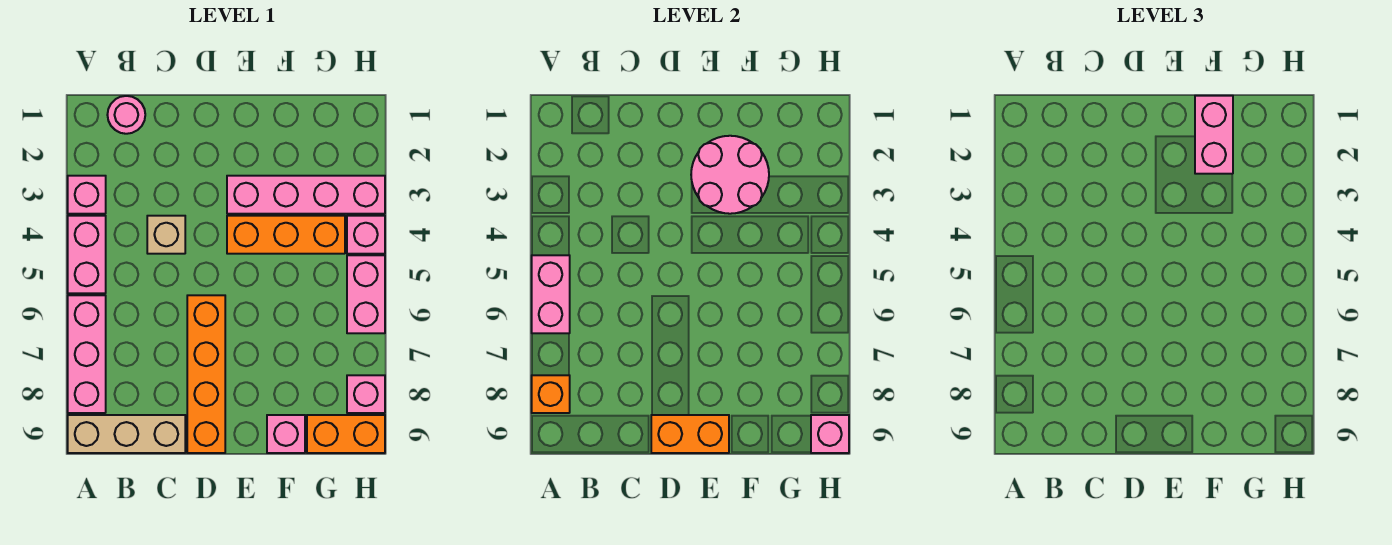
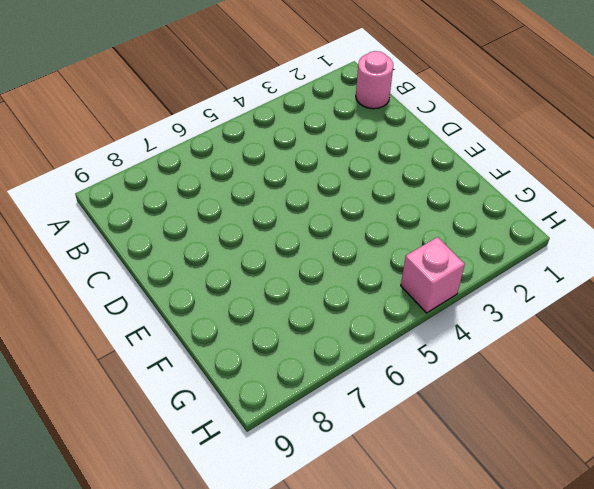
none -> pink brick A3 level 1
none -> pink brick A4:A5 level 1
none -> pink brick A6:A8 level 1

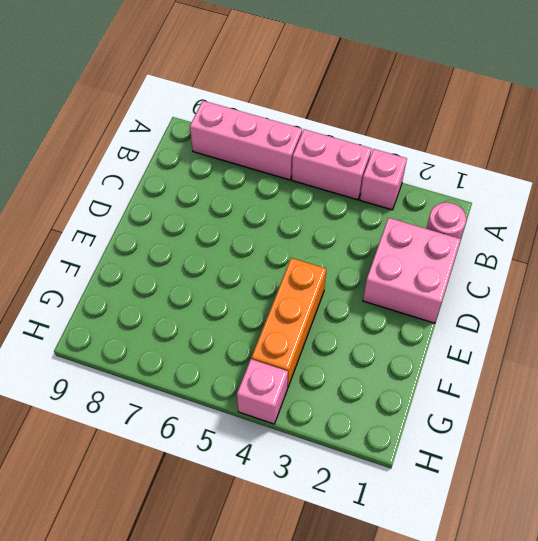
pink brick C1:D2 level 1 -> none
none -> tan brick A9:C9 level 1
none -> tan brick C4 level 1
none -> orange brick D6:D9 level 1

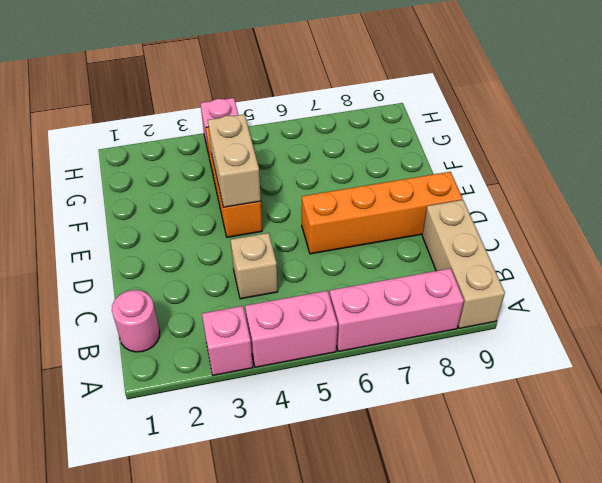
tan brick E4:F4 level 2 -> none
none -> pink brick E3:H3 level 1
none -> pink brick F9 level 1
none -> orange brick G9:H9 level 1

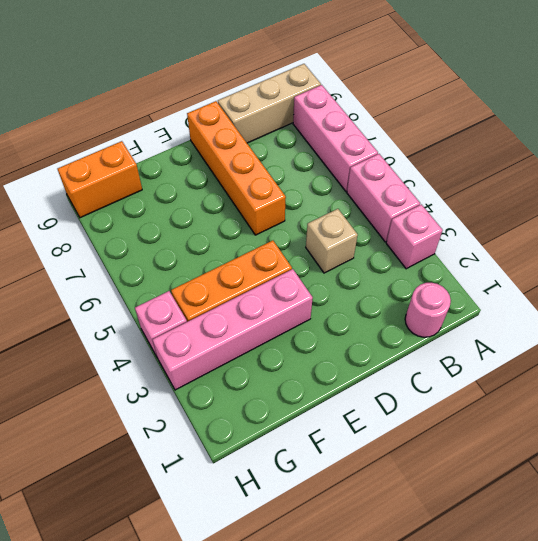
none -> pink brick F9 level 1
none -> pink brick H5:H6 level 1
none -> pink brick H8 level 1

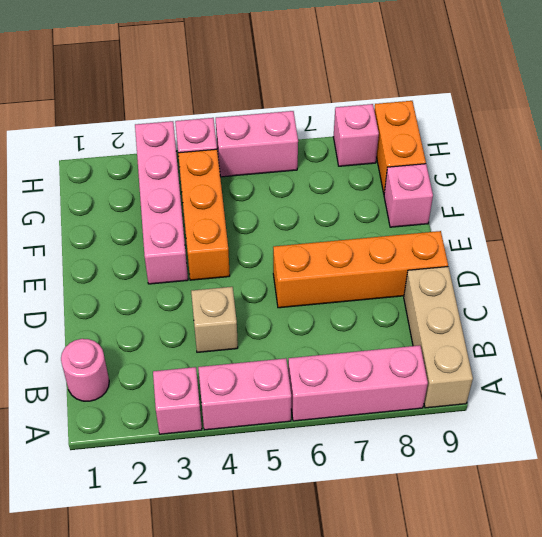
none -> pink brick A5:A6 level 2
none -> orange brick A8 level 2
none -> orange brick D9:E9 level 2

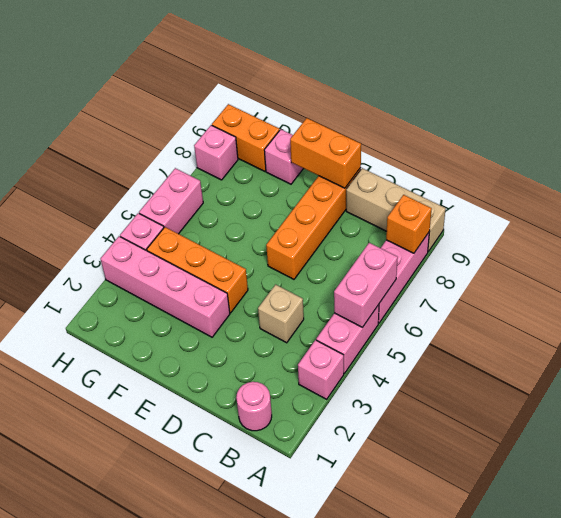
none -> pink round brick E2:F3 level 2
none -> pink brick H9 level 2
none -> pink brick F1:F2 level 3

